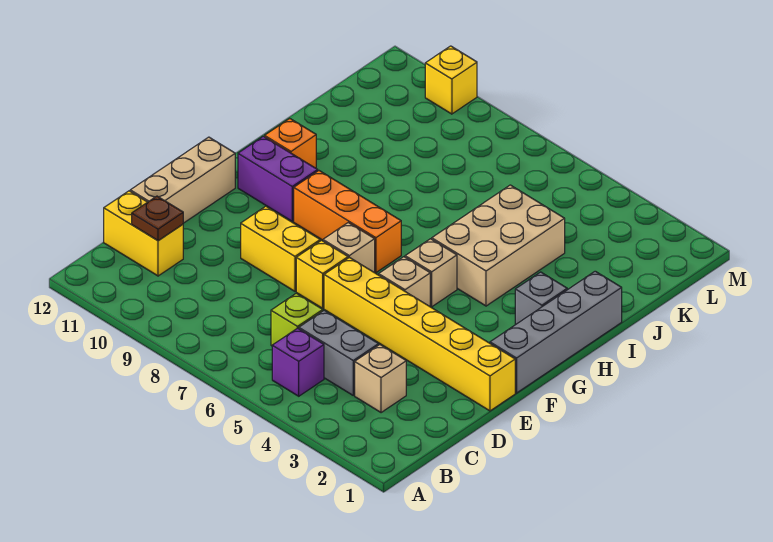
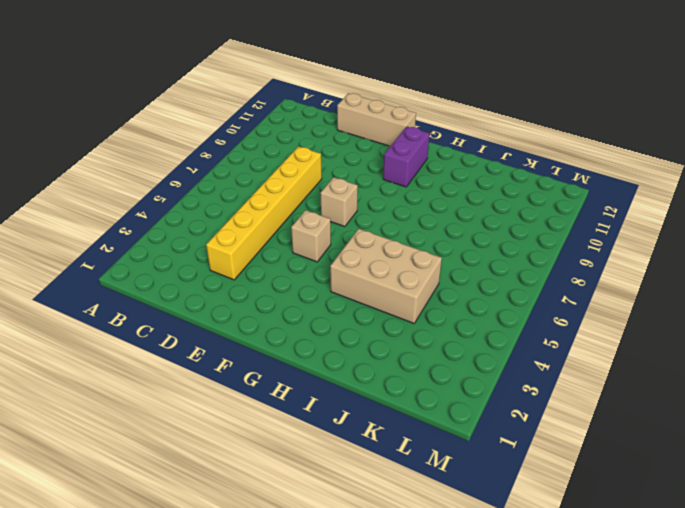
yellow brick D3:D8 level 1 -> yellow brick E1:E6 level 1
none -> purple brick B5 level 1
none -> tan brick C3 level 1
none -> grey brick C4:C5 level 1

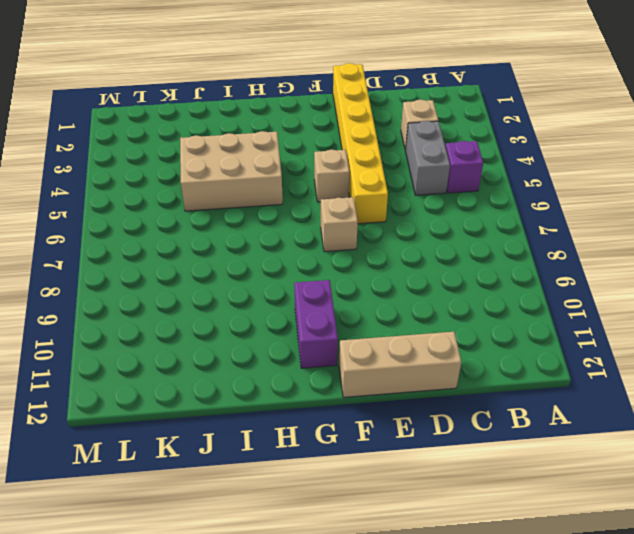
none -> lime brick C6 level 1
none -> yellow brick C11:C12 level 1
none -> yellow brick E7 level 1

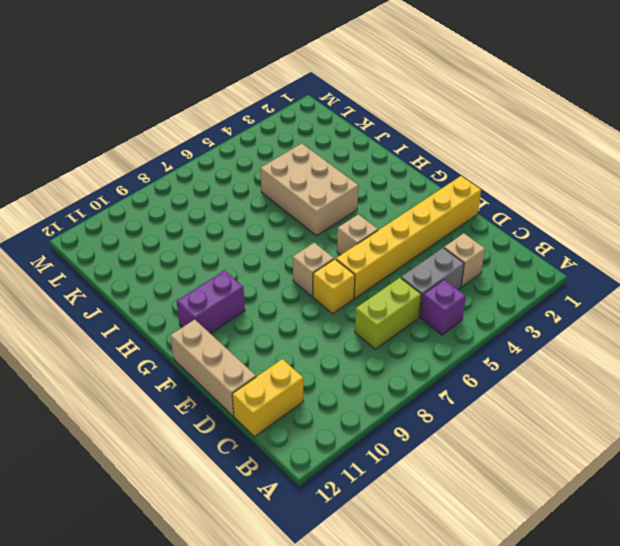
lime brick C6:C7 level 1 -> lime brick C6 level 1
none -> yellow brick E8:E9 level 1
none -> grey brick F1:I1 level 1
none -> tan brick G5 level 1

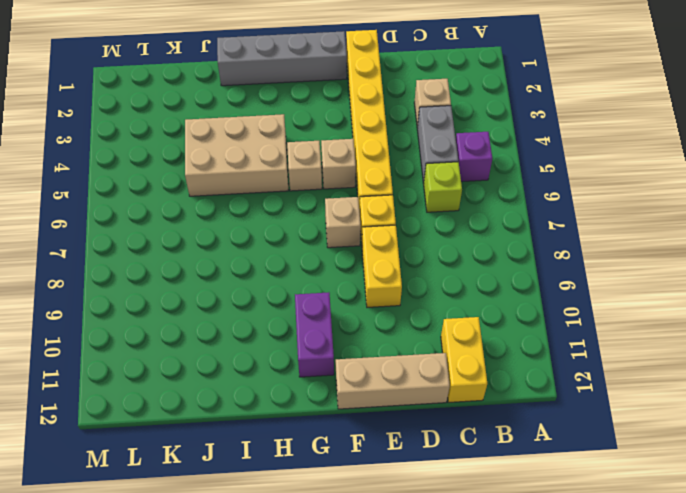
none -> orange brick G7:G9 level 1
none -> grey brick H2 level 1
none -> orange brick H11 level 1

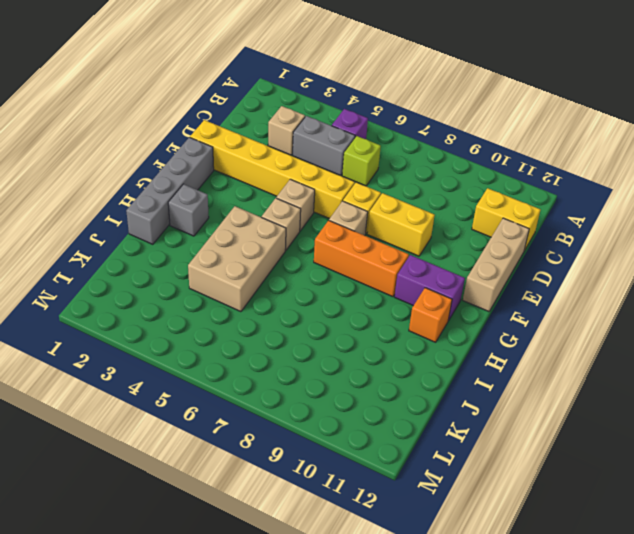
none -> yellow brick M10 level 1
none -> brown plate C11 level 2

